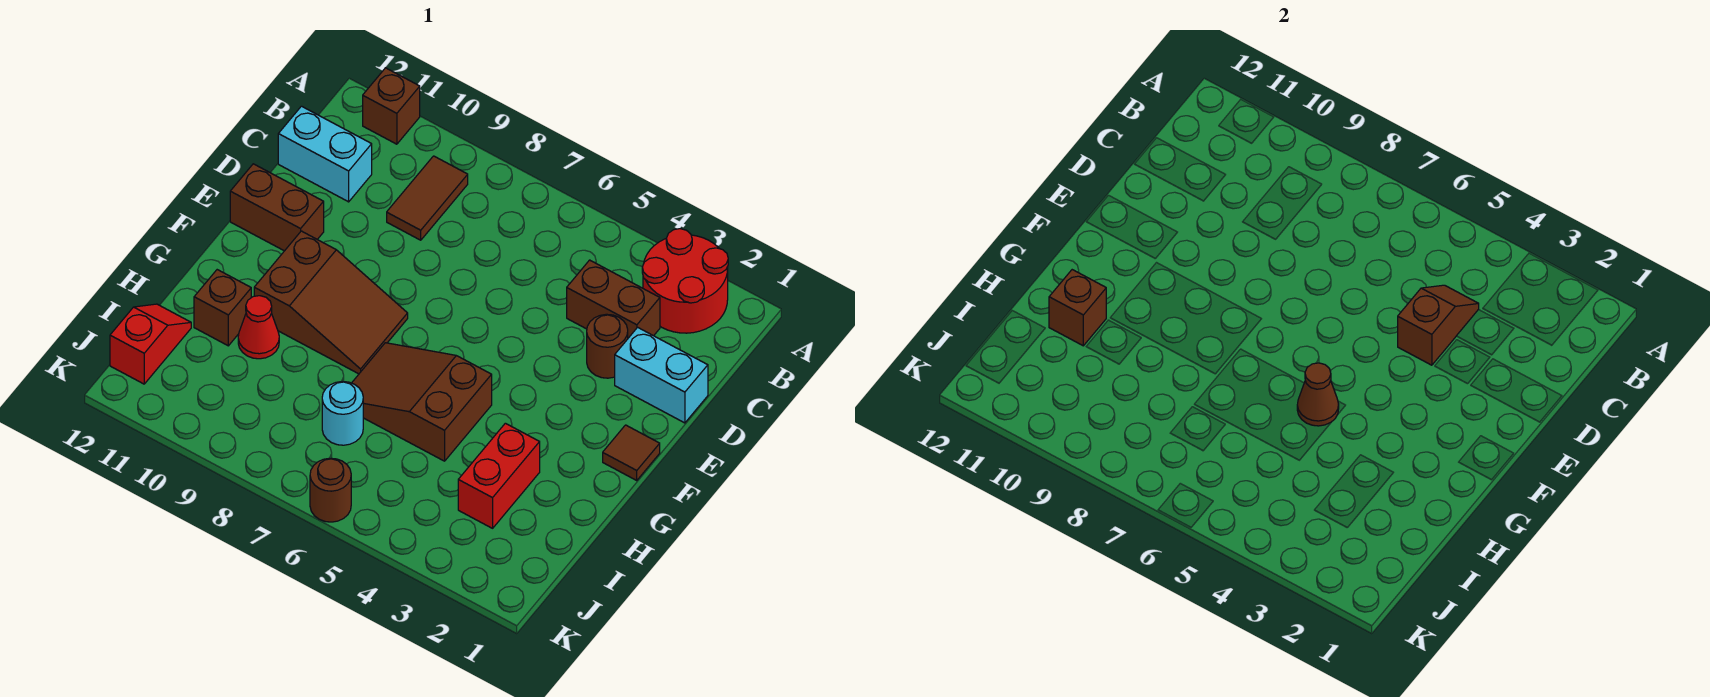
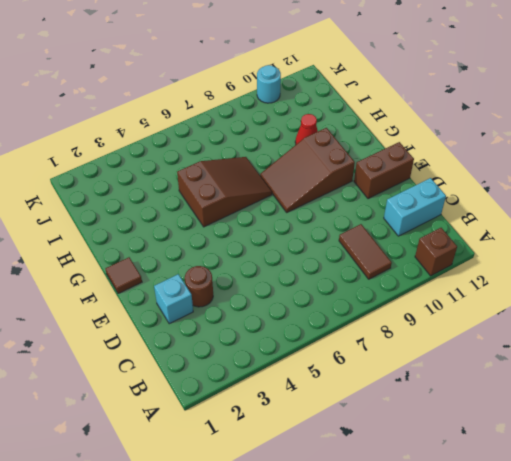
cyan brick D2 level 1 -> cyan brick D1:D2 level 1
cyan round brick K10 level 1 -> cyan round brick I7 level 1
none -> red round brick A2:B3 level 1
none -> brown brick C3:C4 level 1
none -> red brick H3:I3 level 1

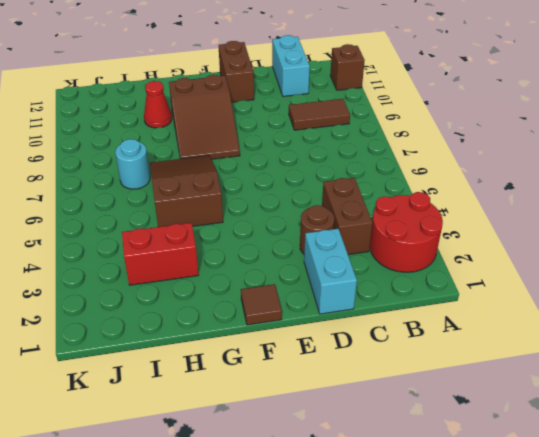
none -> brown brick H11 level 1
none -> red slope I12:J12 level 1 top J
none -> brown round brick K6 level 1

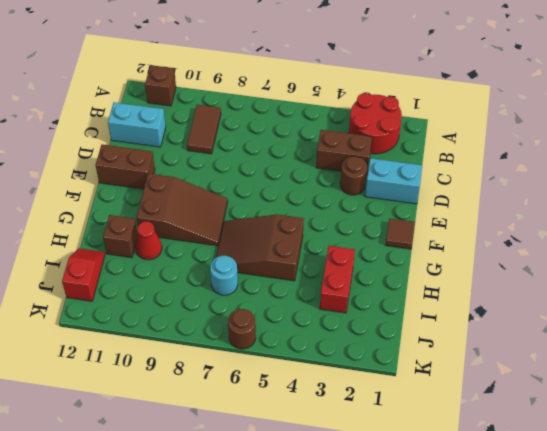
none -> brown slope C4:D4 level 2 top D
none -> brown cone G5 level 2
none -> brown brick H11 level 2

